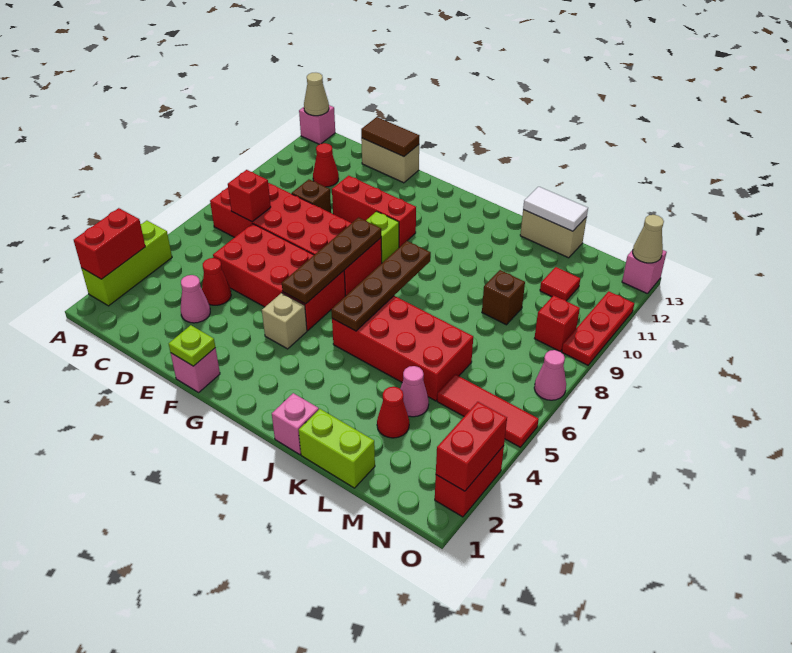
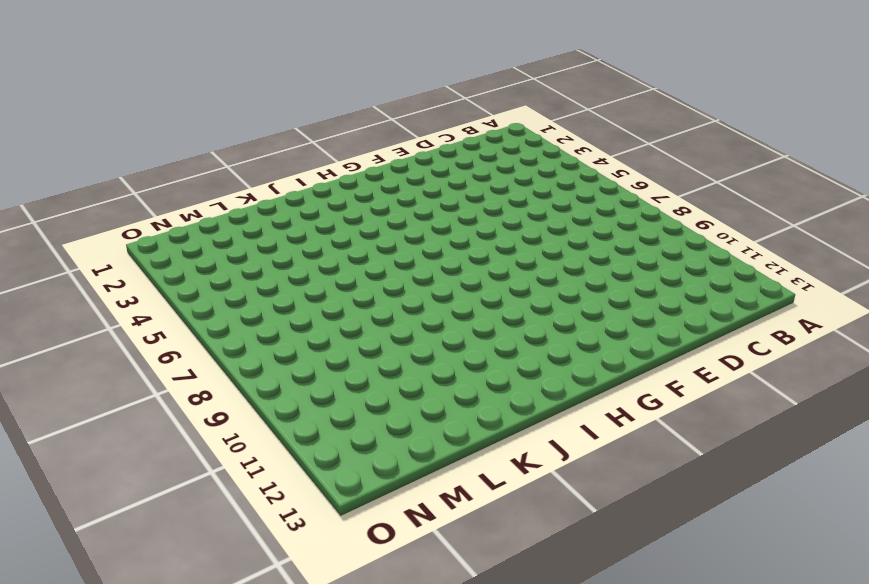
none -> lime brick A2:A4 level 1
none -> pink brick A13 level 1
none -> red brick B7:G8 level 1
none -> red cone C11 level 1

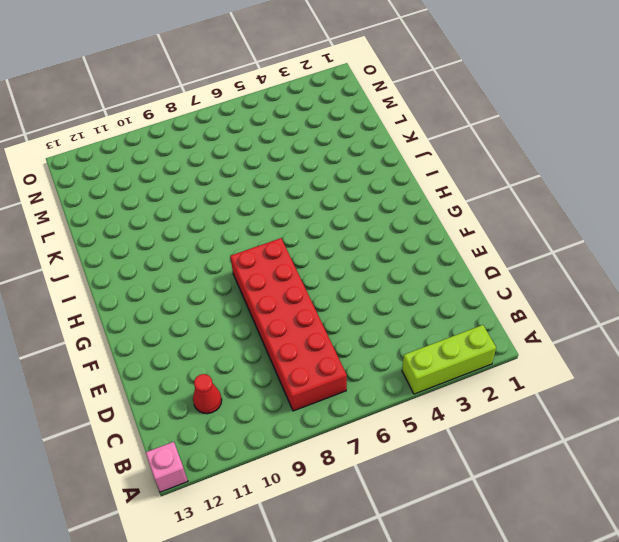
none -> pink cone D3 level 1
none -> red cone D4 level 1
none -> red brick D5:G6 level 1
none -> brown brick D9 level 1

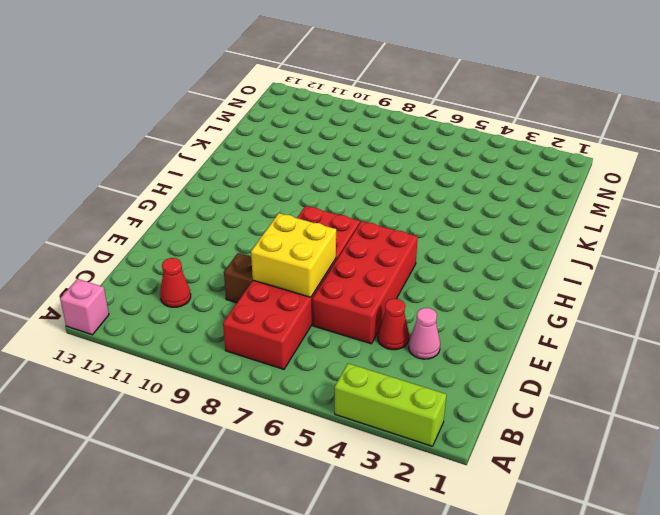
yellow brick D7:E8 level 2 -> none
none -> tan brick D13:E13 level 1
none -> red brick E10:G10 level 1
none -> pink brick F1 level 1
none -> tan brick G4 level 1

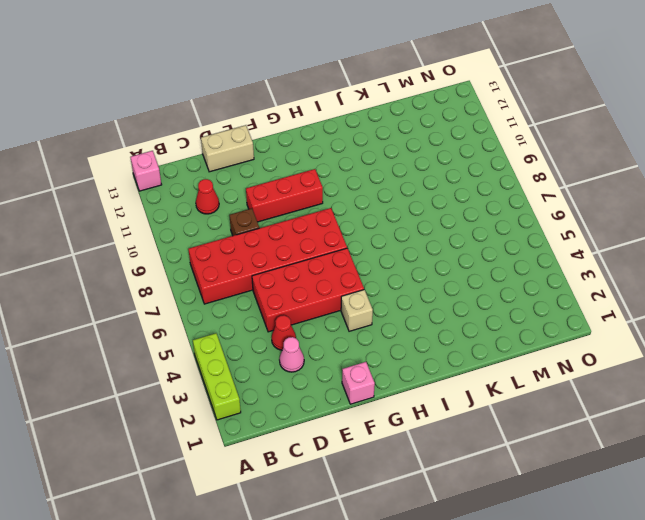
none -> lime brick G9 level 1
none -> red brick I5:L6 level 1
none -> pink brick J1 level 1
none -> lime brick K1:L1 level 1

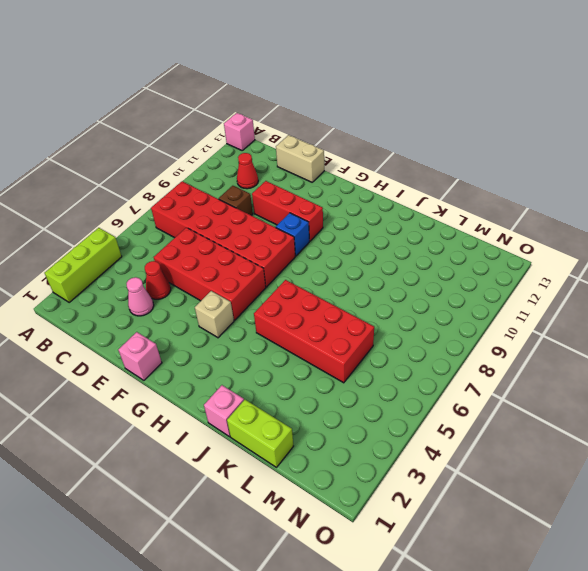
blue brick G9 level 1 -> lime brick G9 level 1
none -> tan brick K13:L13 level 1
none -> red cone L3 level 1
none -> pink cone L4 level 1
none -> brown brick L9 level 1

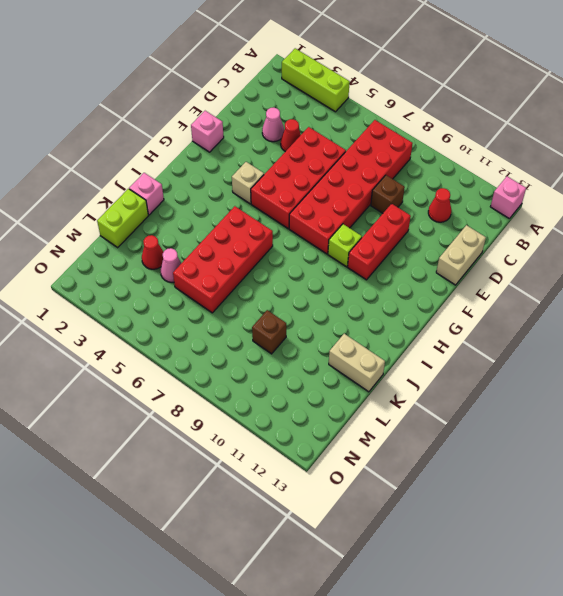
tan brick K12:K13 level 1 -> tan brick K13:L13 level 1
none -> red tile M5:O5 level 1
none -> red tile M11 level 1
none -> red brick N9 level 1
none -> red brick O2:O3 level 1

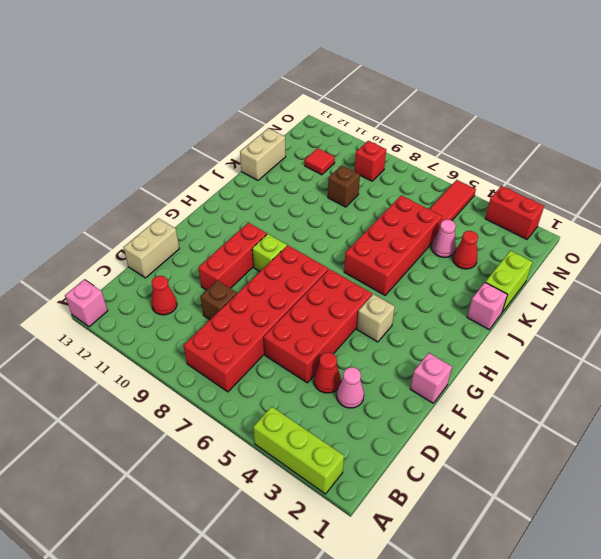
none -> pink cone O7 level 1
none -> red plate O9:O11 level 1
none -> pink brick O13 level 1
none -> red brick A2:A3 level 2

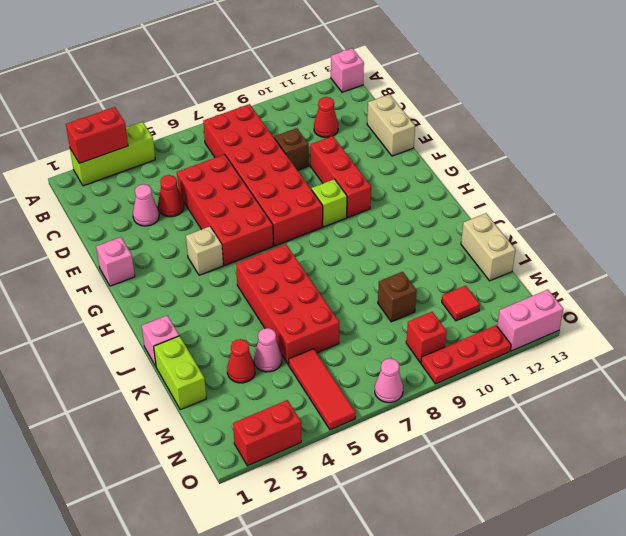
pink brick O12:O13 level 1 -> pink brick O13 level 1
none -> tan cone A13 level 2
none -> red brick C7 level 2
none -> brown tile D13:E13 level 2
none -> lime plate F1 level 2

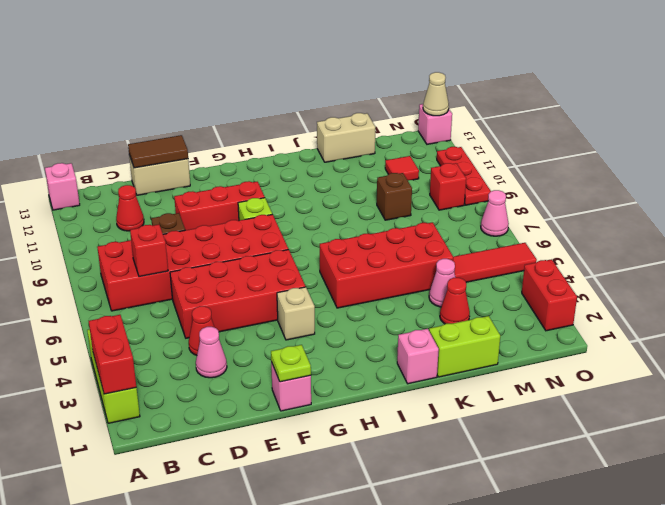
none -> tan cone A13 level 2
none -> brown plate G5:G8 level 2
none -> brown plate I5:I8 level 2
none -> white tile K13:L13 level 2

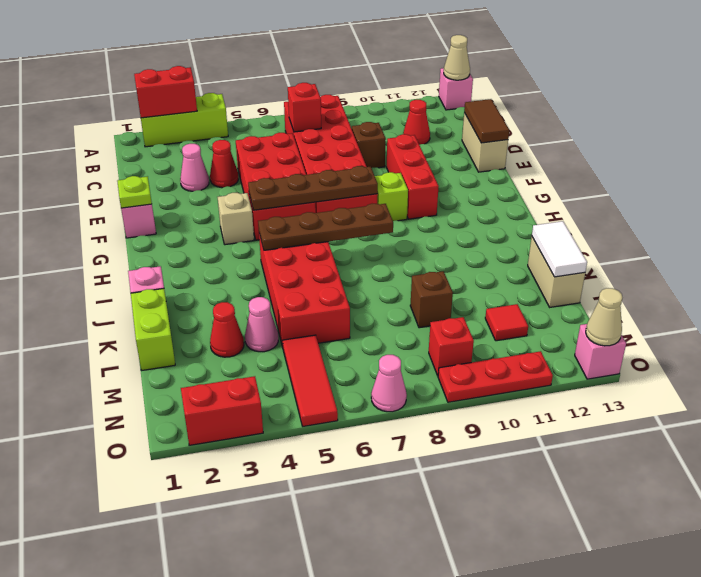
none -> red brick O2:O3 level 2

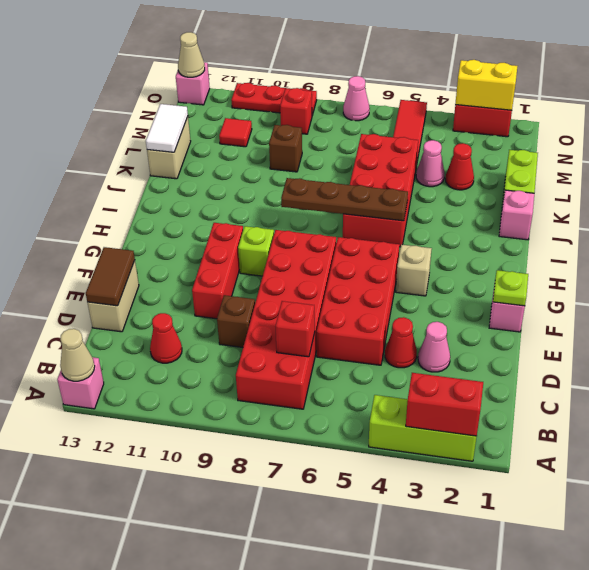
yellow brick O2:O3 level 2 -> red brick O2:O3 level 2
none -> brown plate G5:G8 level 2

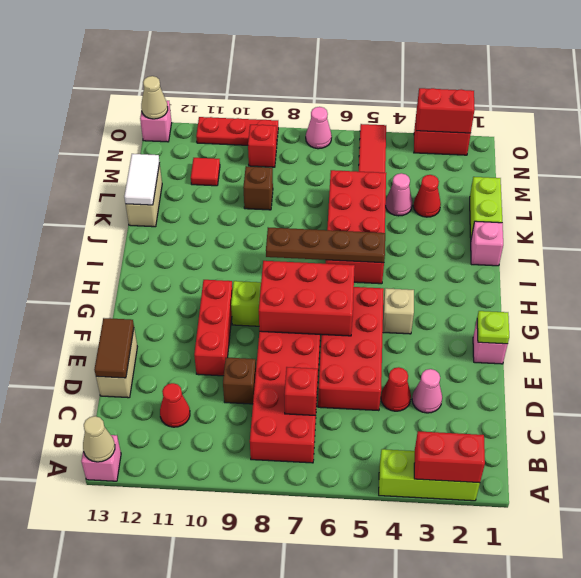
red brick F6:G8 level 2 -> brown plate G5:G8 level 2

